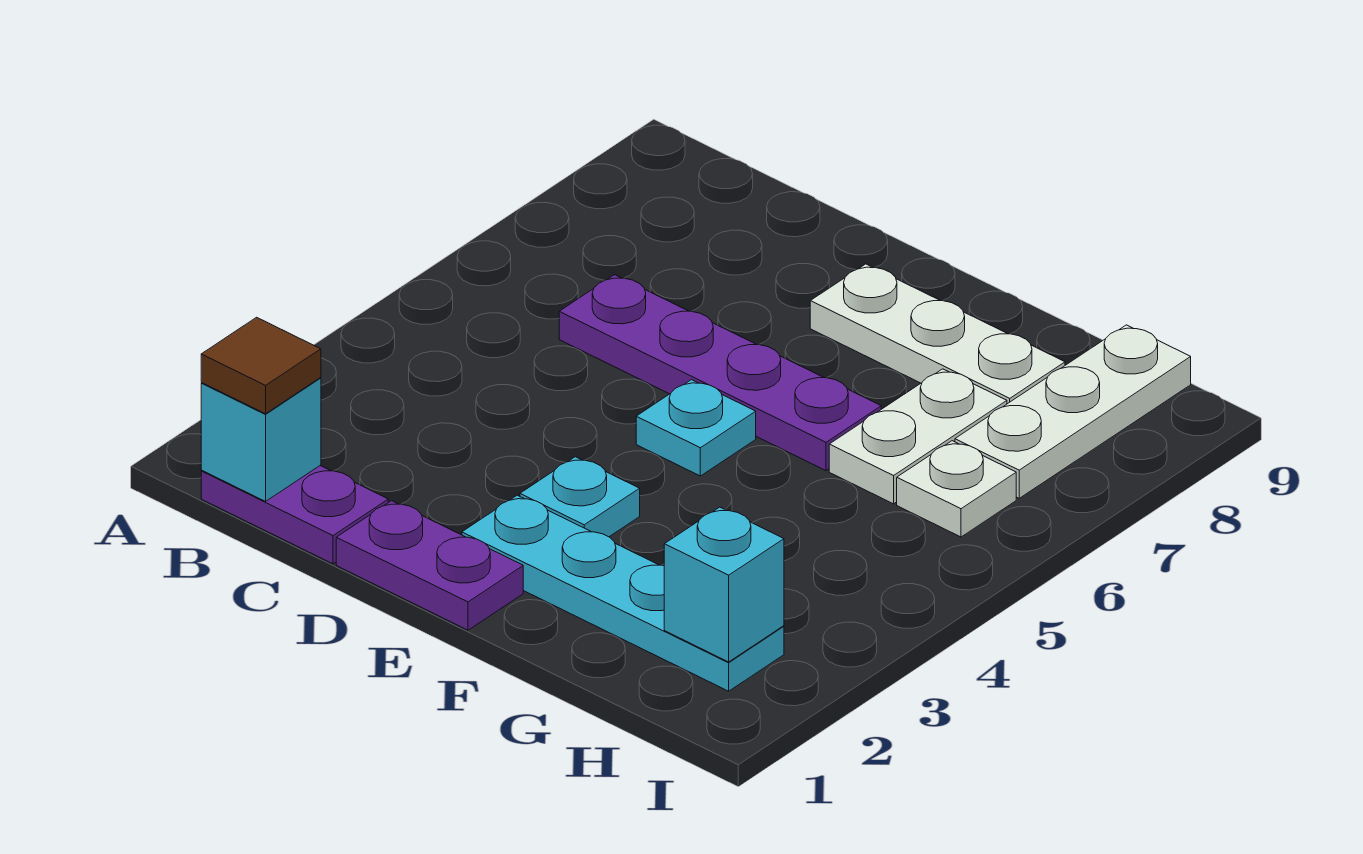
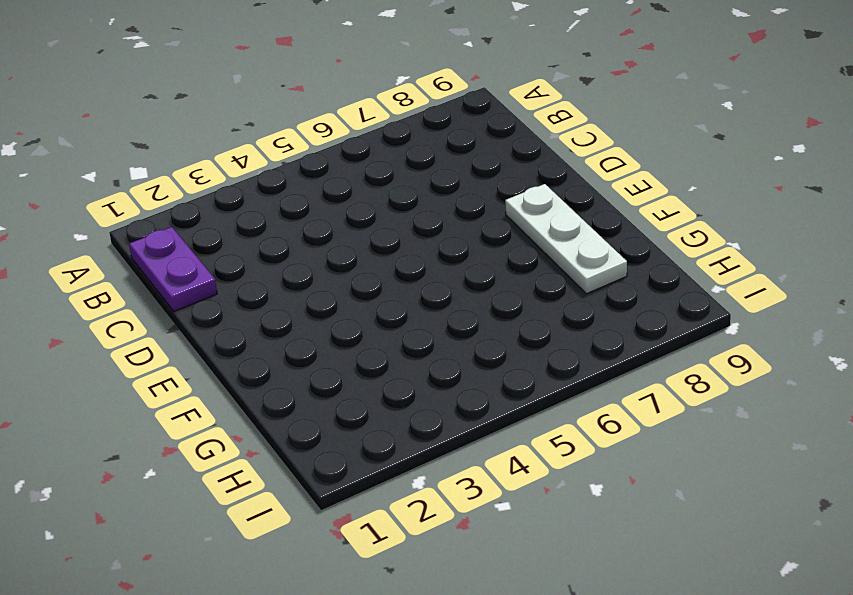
none -> purple plate C6:F6 level 1
none -> purple plate D1:E1 level 1
none -> cyan plate E2:H2 level 1

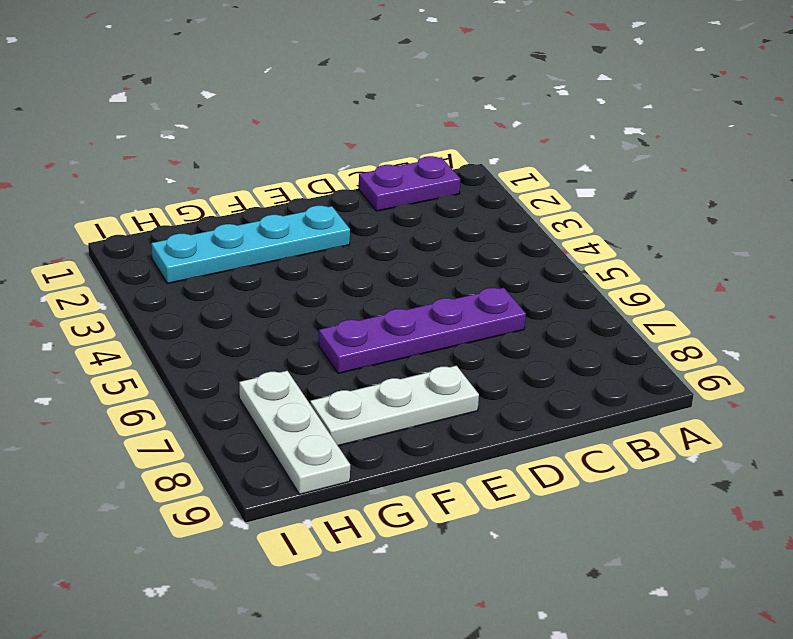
none -> purple plate D1:E1 level 1
none -> cyan plate E3 level 1
none -> cyan plate E5 level 1

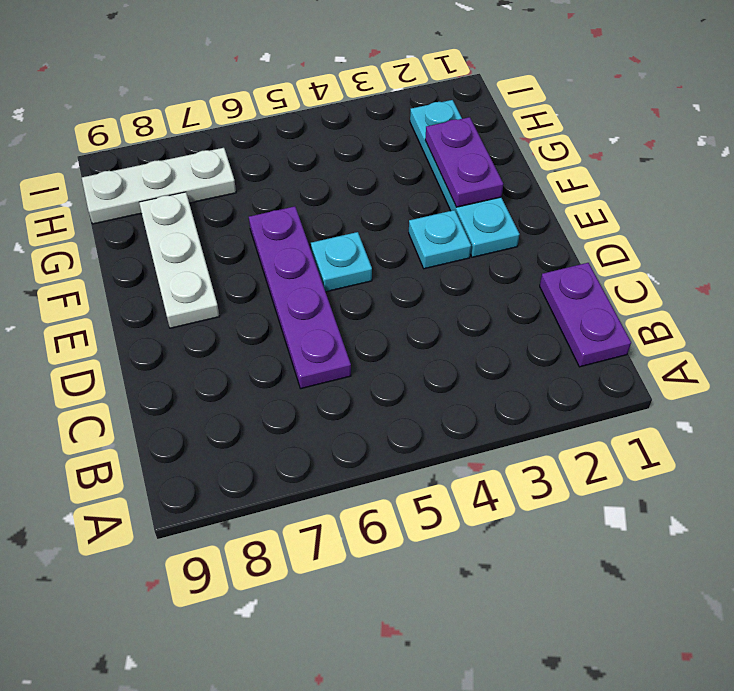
purple plate F2:G2 level 2 -> purple plate D1:E1 level 1
none -> white plate G6:G7 level 1
none -> white plate H6 level 1
none -> cyan brick B1 level 2

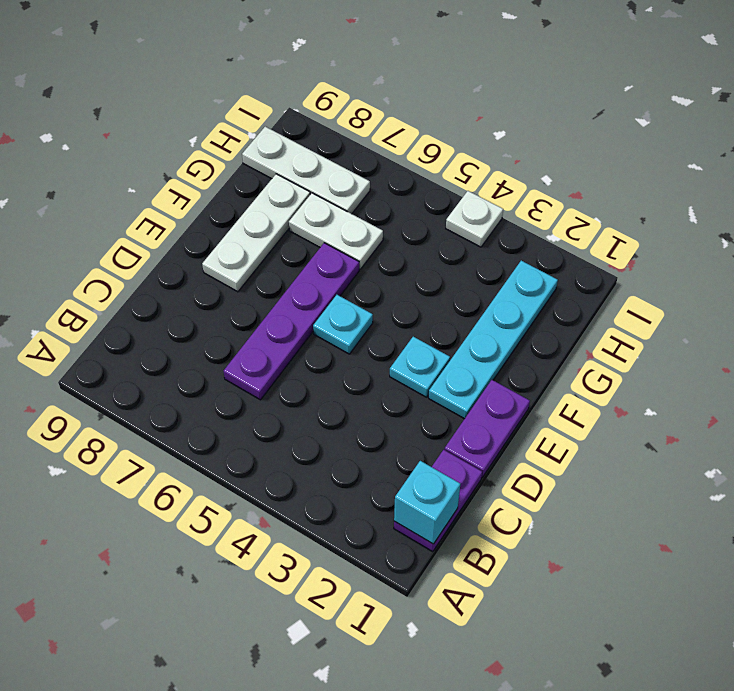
white plate I4 level 1 -> white plate H6 level 1
none -> cyan brick H2 level 2
none -> brown tile B1 level 3

